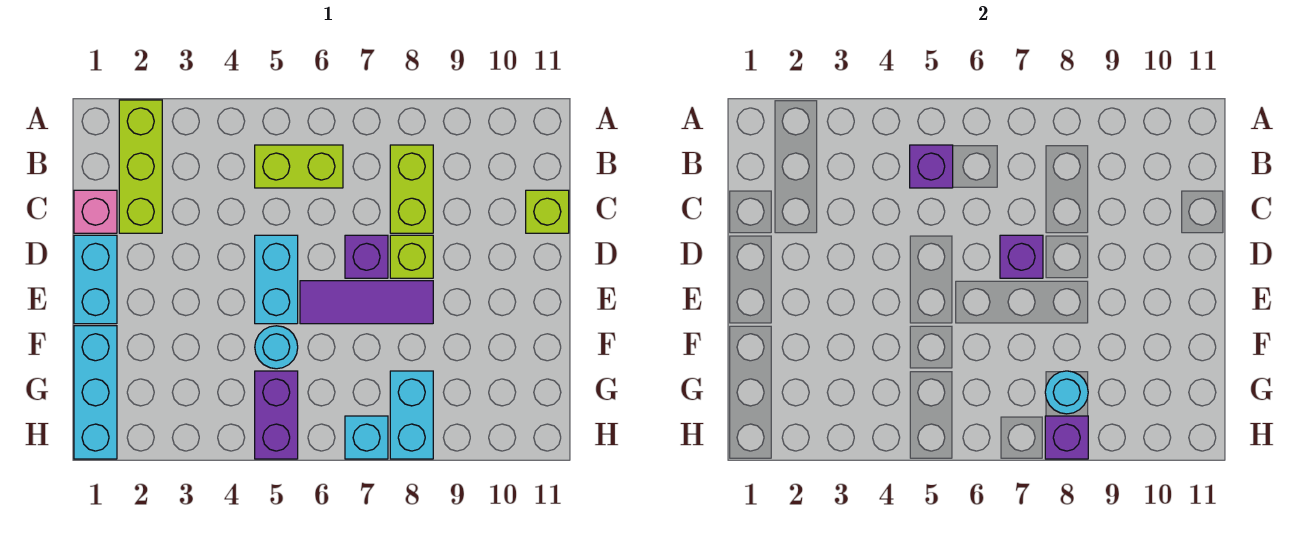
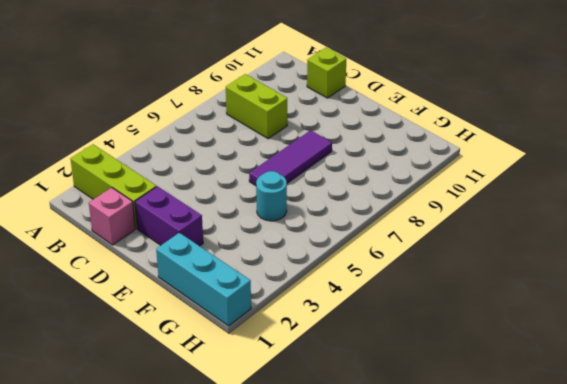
purple brick D2:E2 level 1 -> purple brick G5:H5 level 1
none -> lime brick B5:B6 level 1
none -> cyan brick D1:E1 level 1
none -> cyan brick D5:E5 level 1

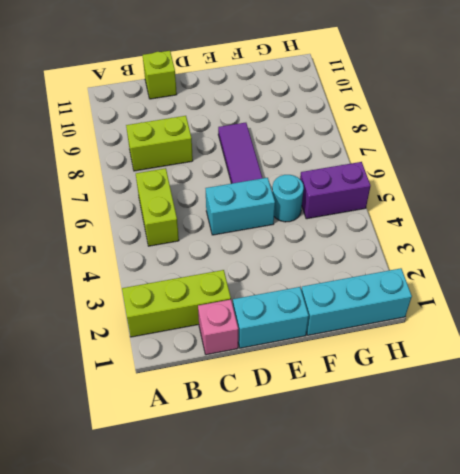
none -> purple brick D7 level 1
none -> lime brick D8 level 1
none -> cyan brick G8:H8 level 1

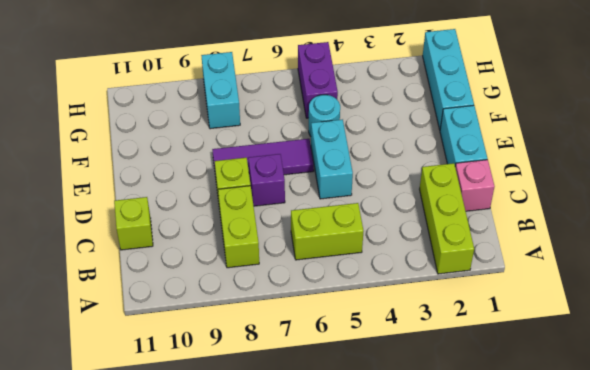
none -> cyan brick H7 level 1
none -> purple brick B5 level 2
none -> purple brick D7 level 2

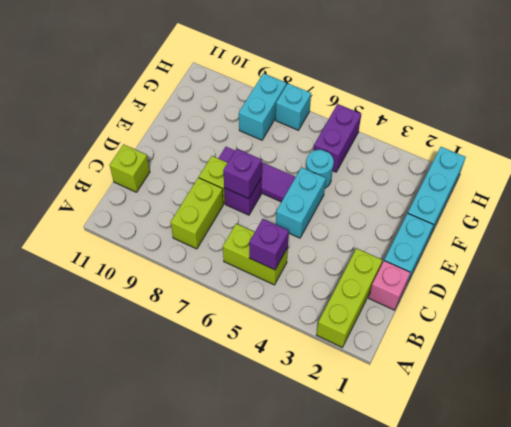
none -> cyan round brick G8 level 2
none -> purple brick H8 level 2

